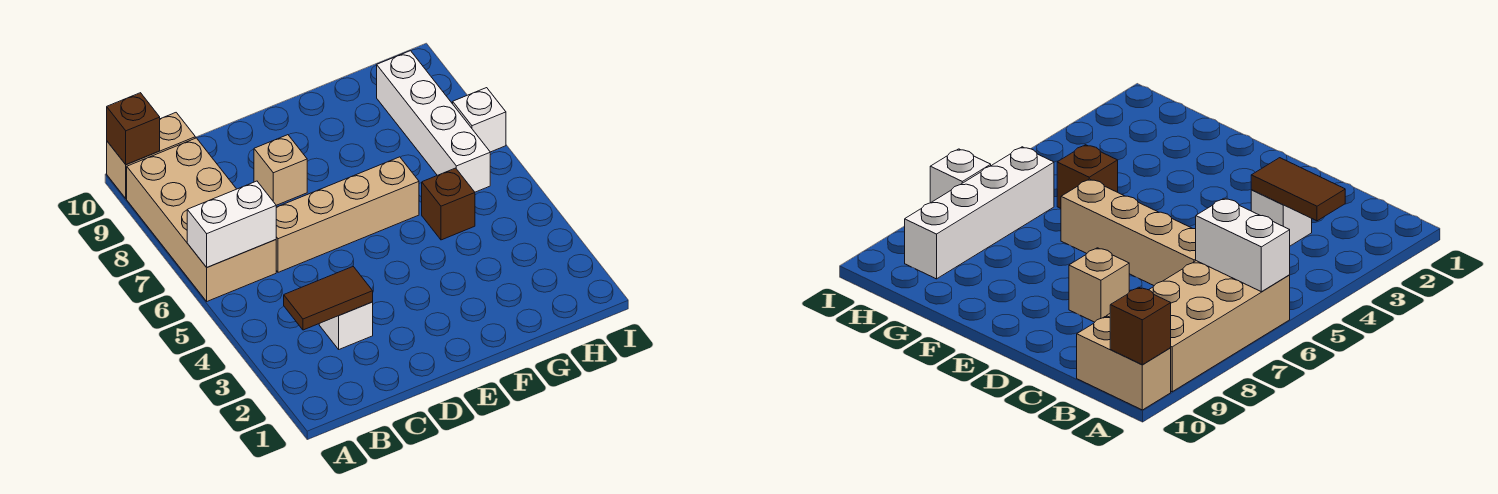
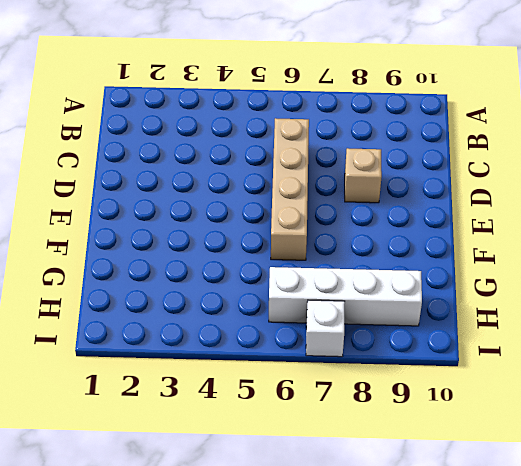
none -> tan brick A6:B9 level 1
none -> tan brick A10:B10 level 1

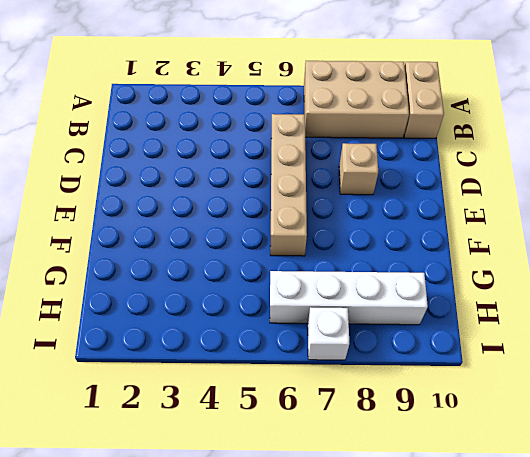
tan brick A7:B9 level 1 -> tan brick A6:B9 level 1
none -> white brick C3 level 1
none -> brown brick G5 level 1

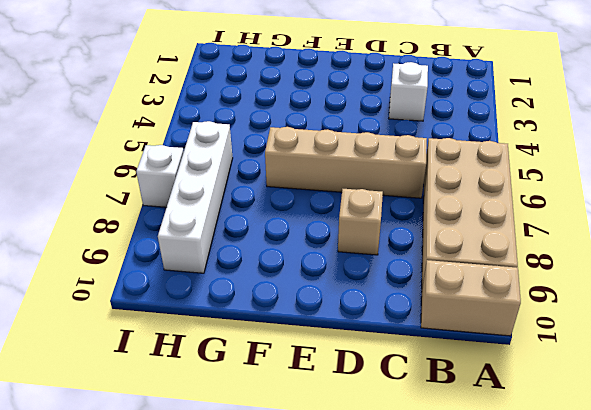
none -> brown brick G5 level 1
none -> white brick A6:B6 level 2

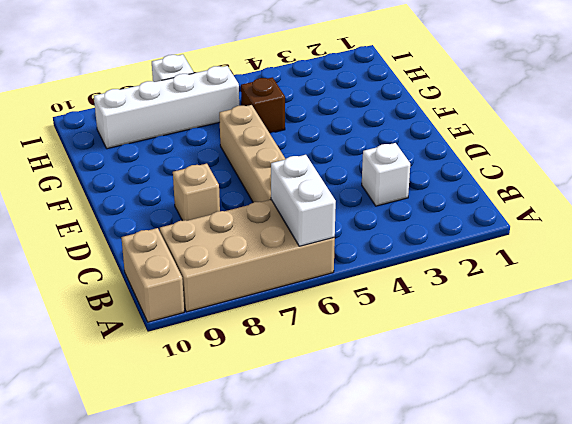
none -> brown brick A10 level 2
none -> brown tile B3:C3 level 2

